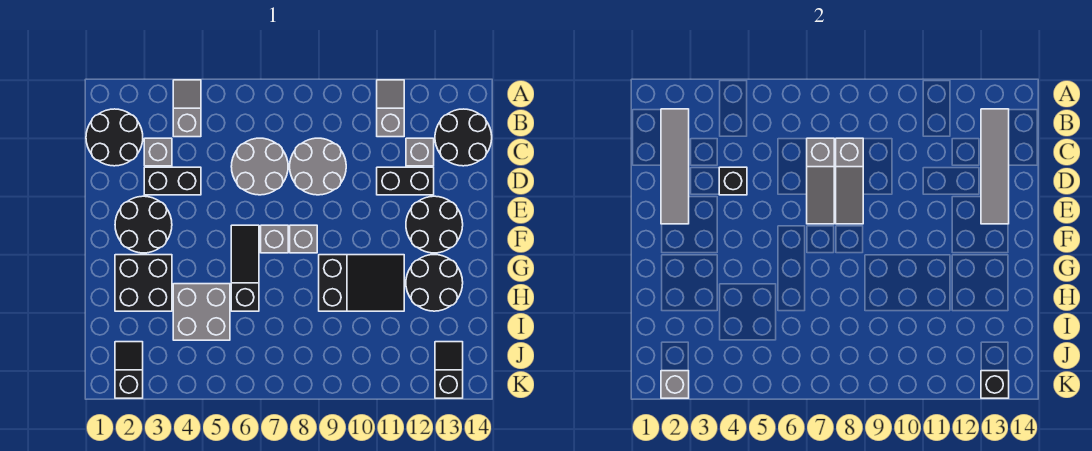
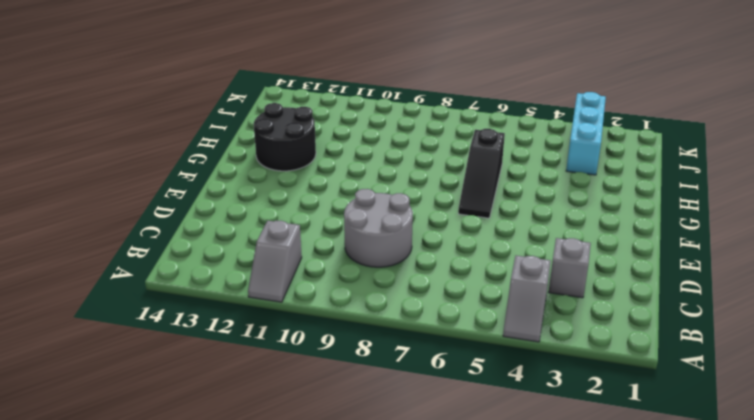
cyan brick I3:K3 level 1 -> none
none -> black round brick B1:C2 level 1
none -> black round brick B13:C14 level 1
none -> grey round brick C6:D7 level 1

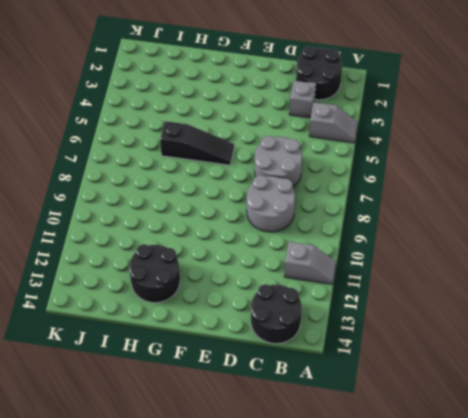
none -> grey brick C12 level 1
none -> black brick D3:D4 level 1
none -> black brick D11:D12 level 1

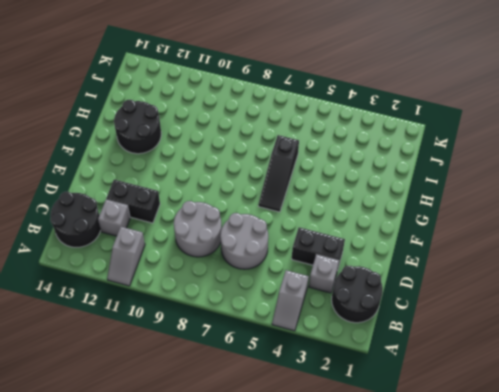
none -> black round brick E2:F3 level 1
none -> black round brick E12:F13 level 1
none -> grey brick F7 level 1

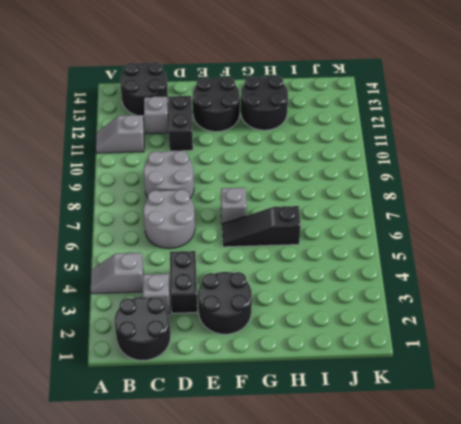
none -> grey brick F8 level 1
none -> black brick G2:H3 level 1
none -> black slope G9:H11 level 1 top 9

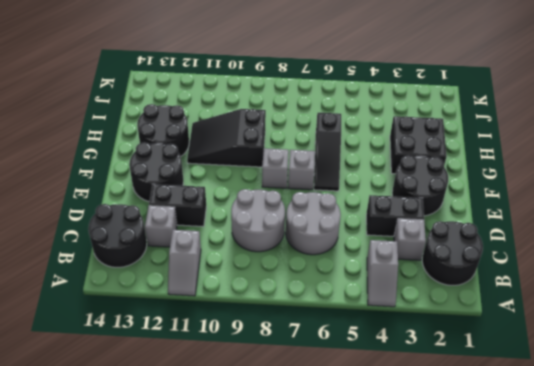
none -> grey brick H4:I5 level 1
none -> black slope J2:K2 level 1 top K
none -> black slope J13:K13 level 1 top K

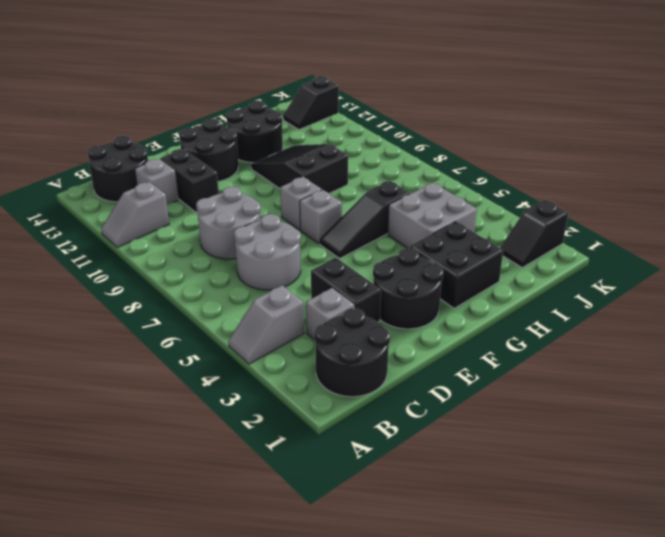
none -> grey tile B2:E2 level 2
none -> grey tile B13:E13 level 2
none -> grey slope C7:E7 level 2 top C

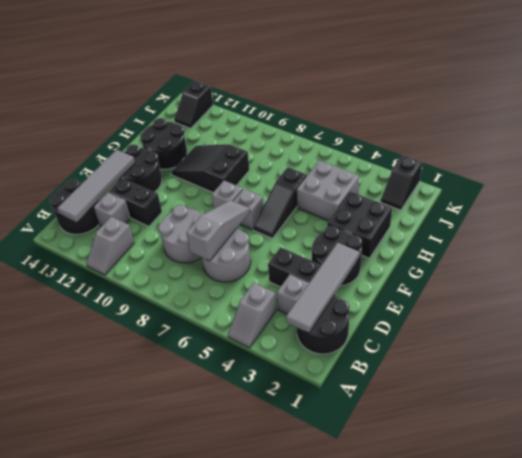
none -> grey slope C8:E8 level 2 top C
none -> black brick D4 level 2
none -> grey brick K2 level 2

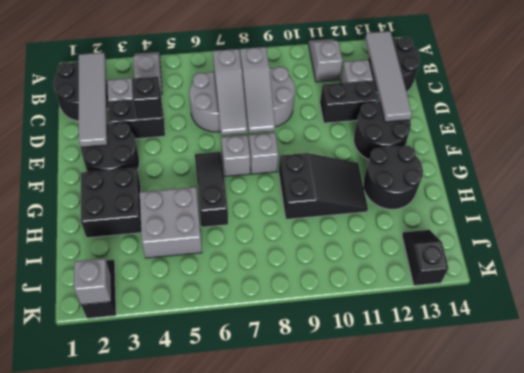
none -> black brick K13 level 2

